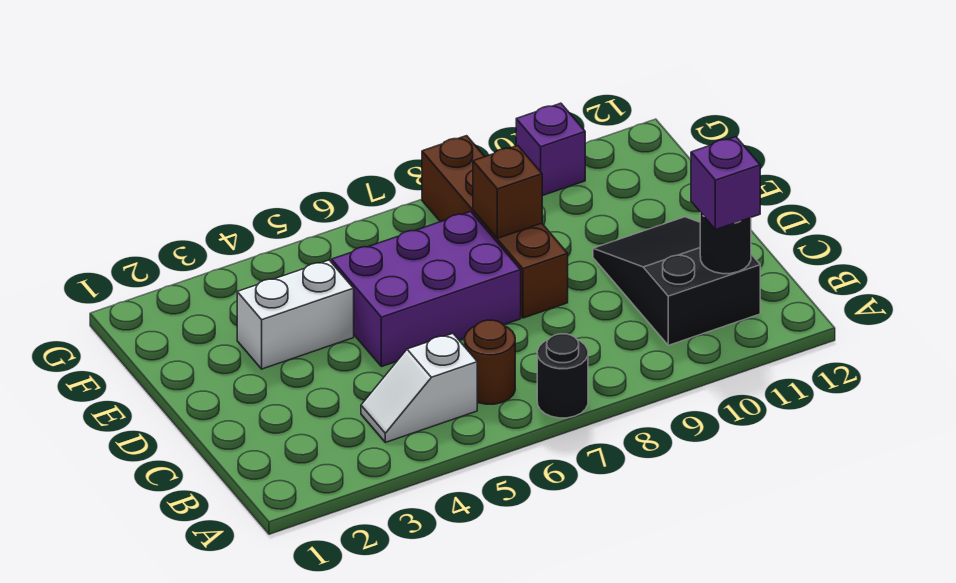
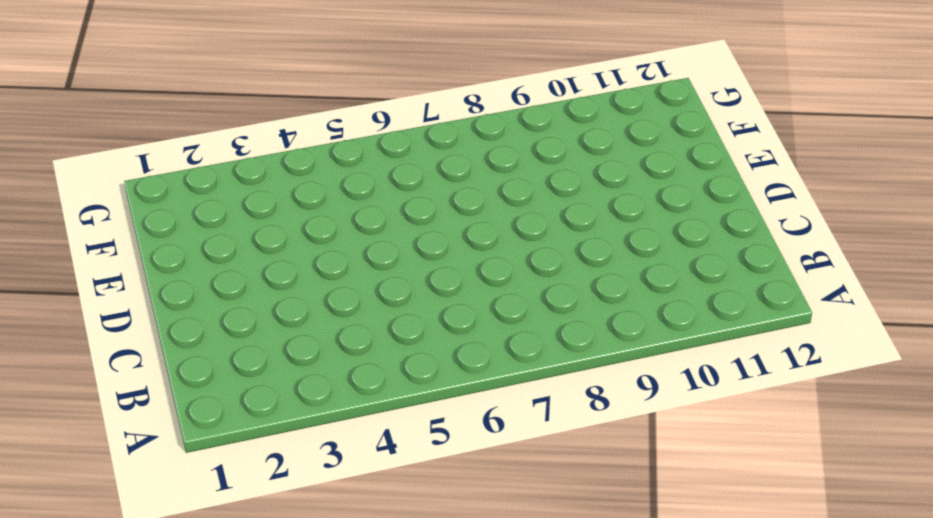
none -> black round brick A7 level 1
none -> white slope B4:B5 level 1 top 5

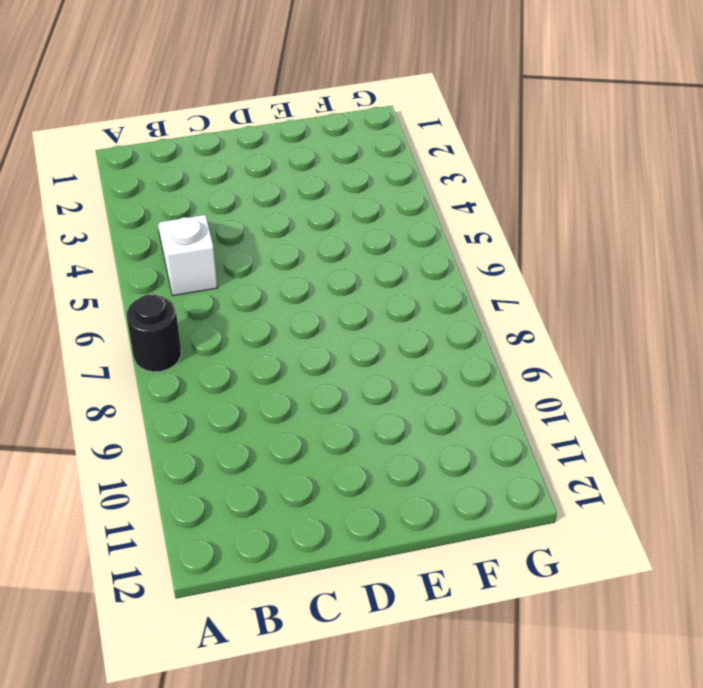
none -> brown round brick B6 level 1
none -> black slope B10:D11 level 1 top B

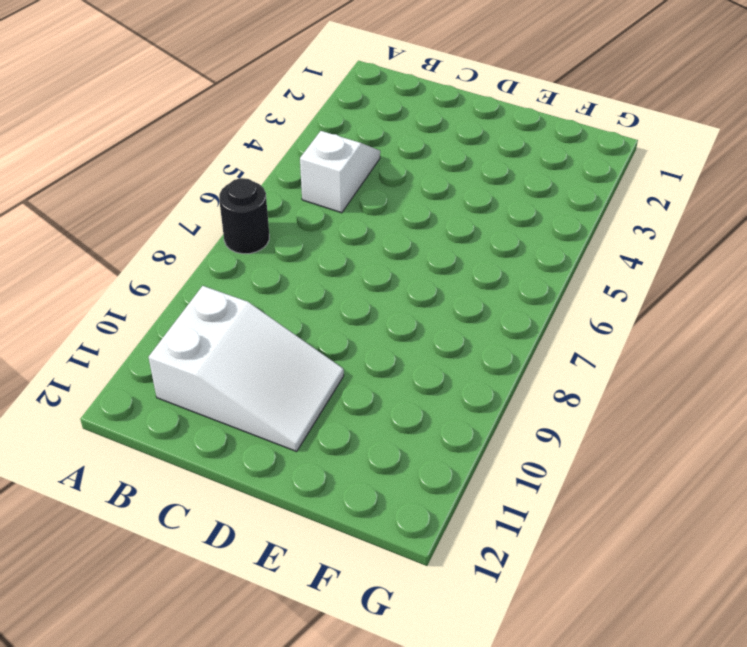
white slope B10:D11 level 1 top B -> black slope B10:D11 level 1 top B
none -> brown round brick B6 level 1
none -> purple brick D5:E7 level 1

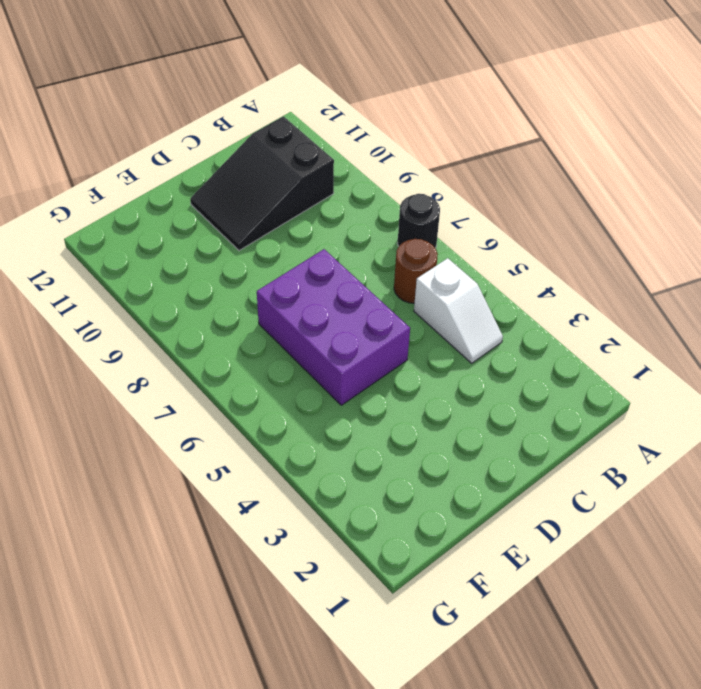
none -> brown brick D8:G8 level 1
none -> white brick E3:E4 level 1

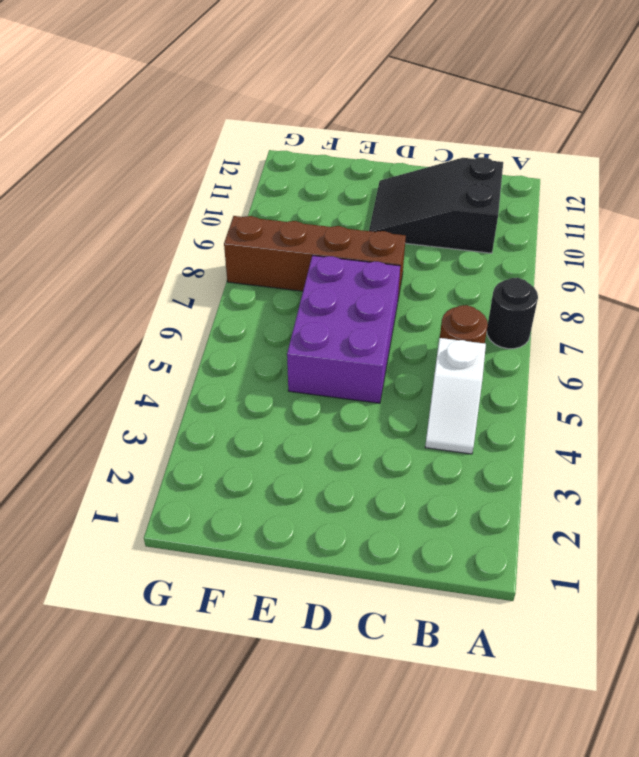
none -> white brick E3:E4 level 1
none -> purple brick G10 level 1

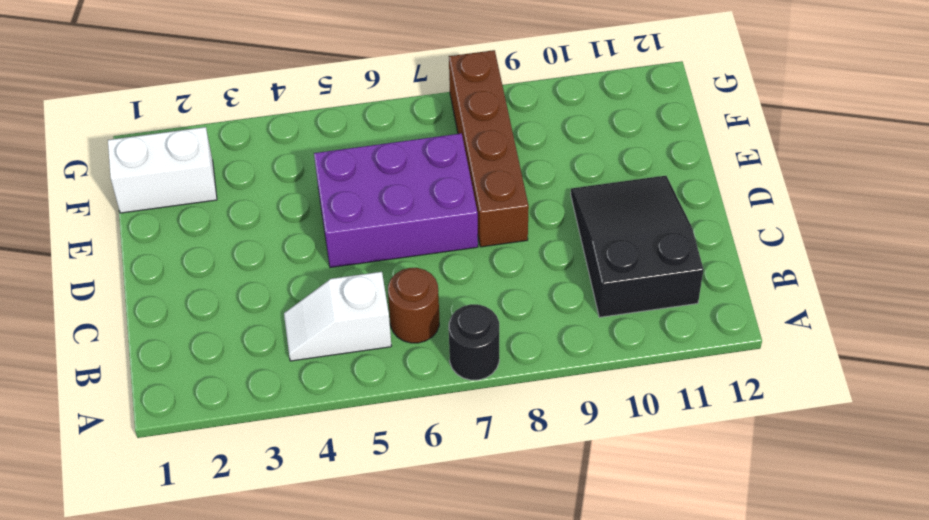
white brick F1:F2 level 1 -> white brick E3:E4 level 1
none -> purple brick G10 level 1
none -> black round brick B11 level 2

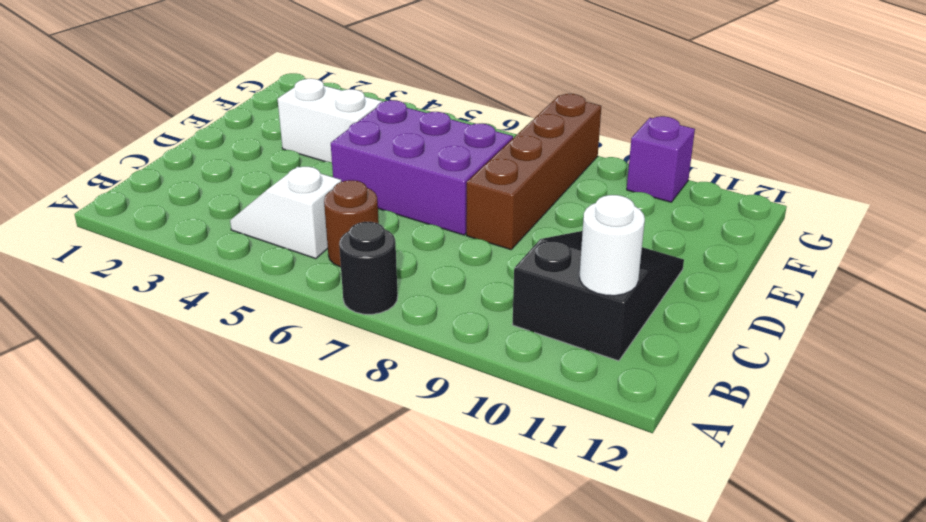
white round brick B11 level 2 -> black round brick B11 level 2
none -> brown brick E8 level 2
none -> purple brick B11 level 3

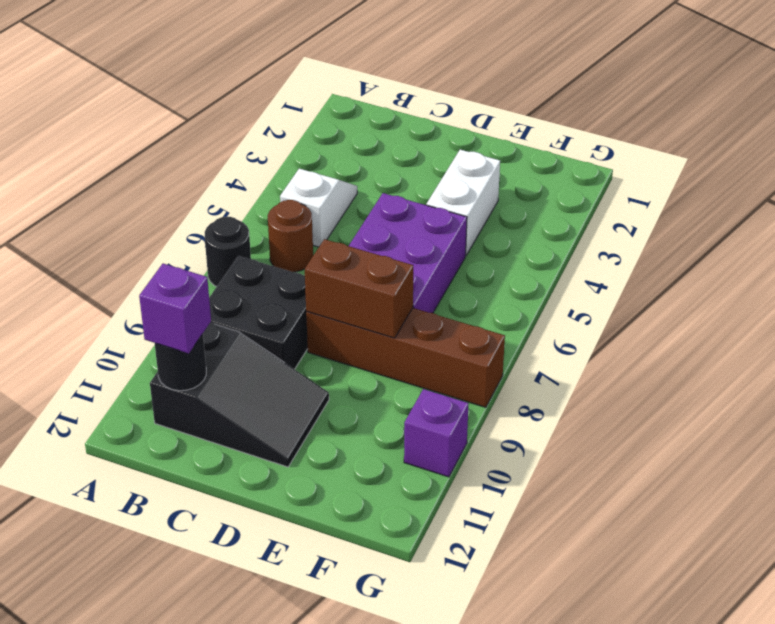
black brick B8:C9 level 1 -> none
brown brick D8:E8 level 2 -> brown brick E8 level 2

